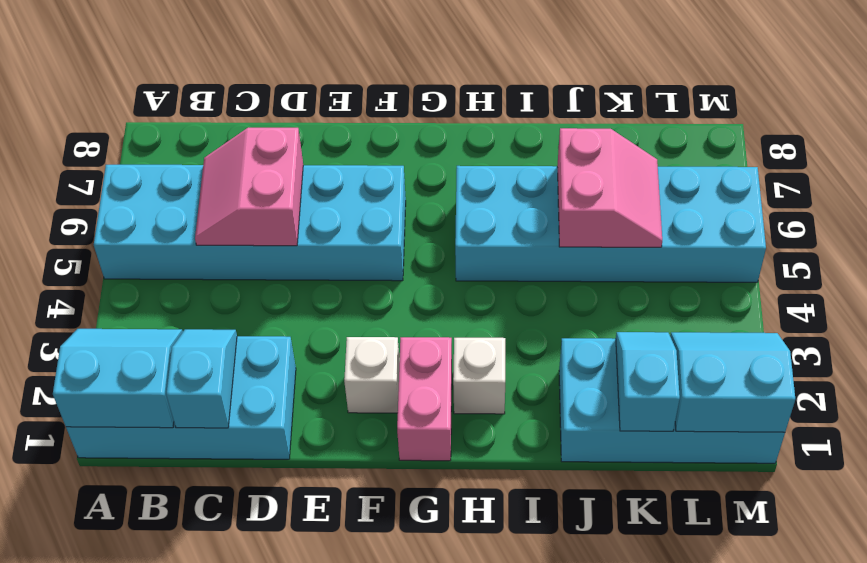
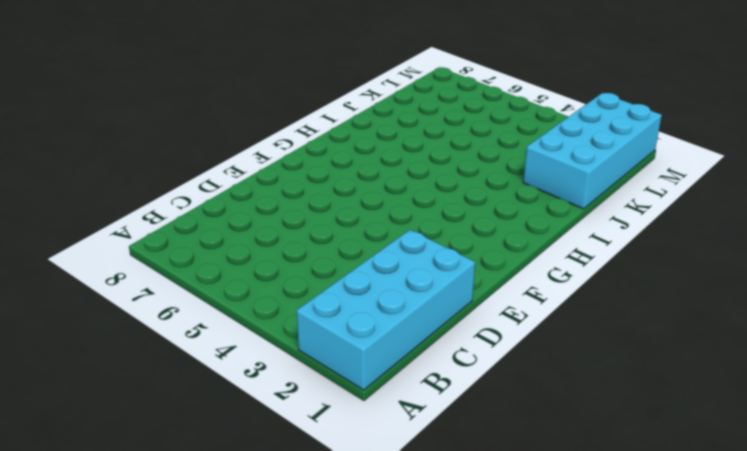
none -> cyan brick A5:F6 level 1
none -> white brick F2 level 1
none -> pink brick G1:G2 level 1

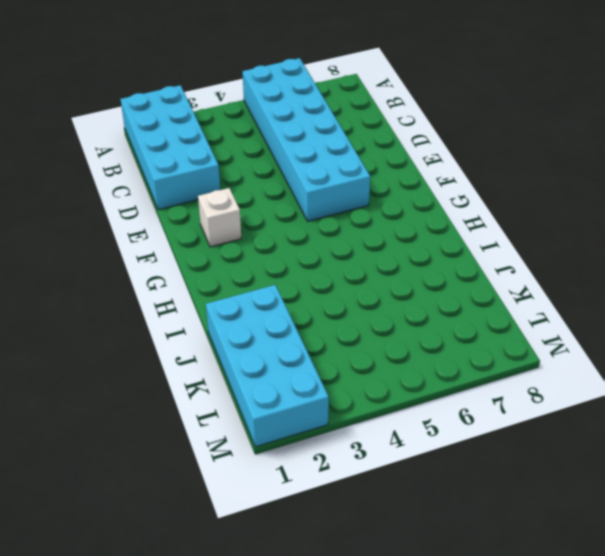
none -> pink brick G1:G2 level 1
none -> white brick H2 level 1
none -> cyan brick H5:M6 level 1

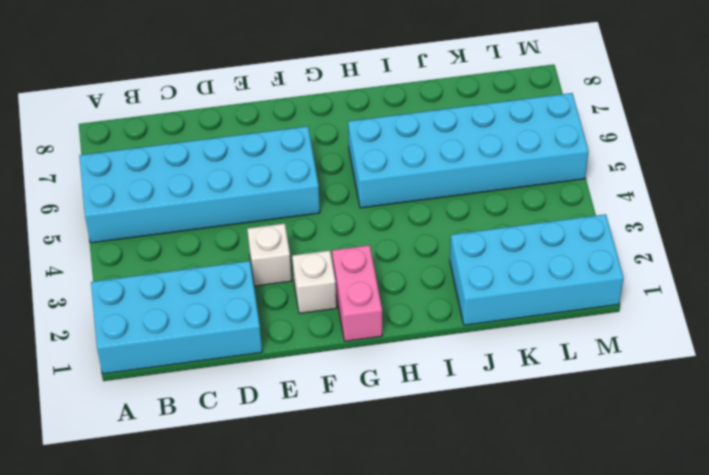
white brick E3 level 1 -> white brick H2 level 1
none -> cyan slope A1:B2 level 2 top 1
none -> cyan slope C1:C2 level 2 top 1
none -> pink slope C5:D6 level 2 top D

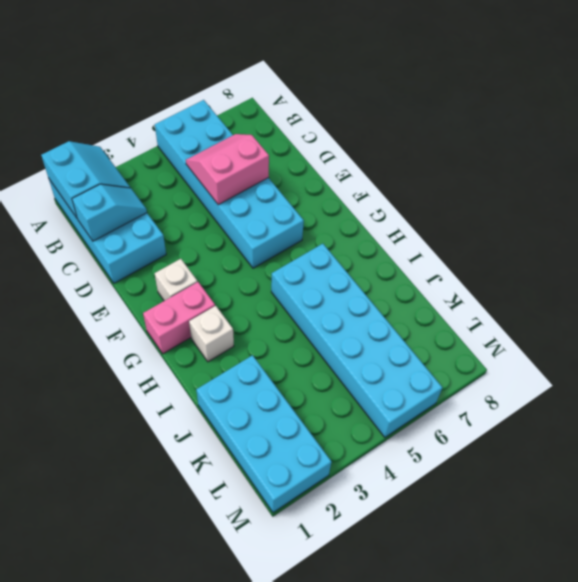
none -> pink slope J5:K6 level 2 top J
none -> cyan slope K1:K2 level 2 top 1
none -> cyan slope L1:M2 level 2 top 1

